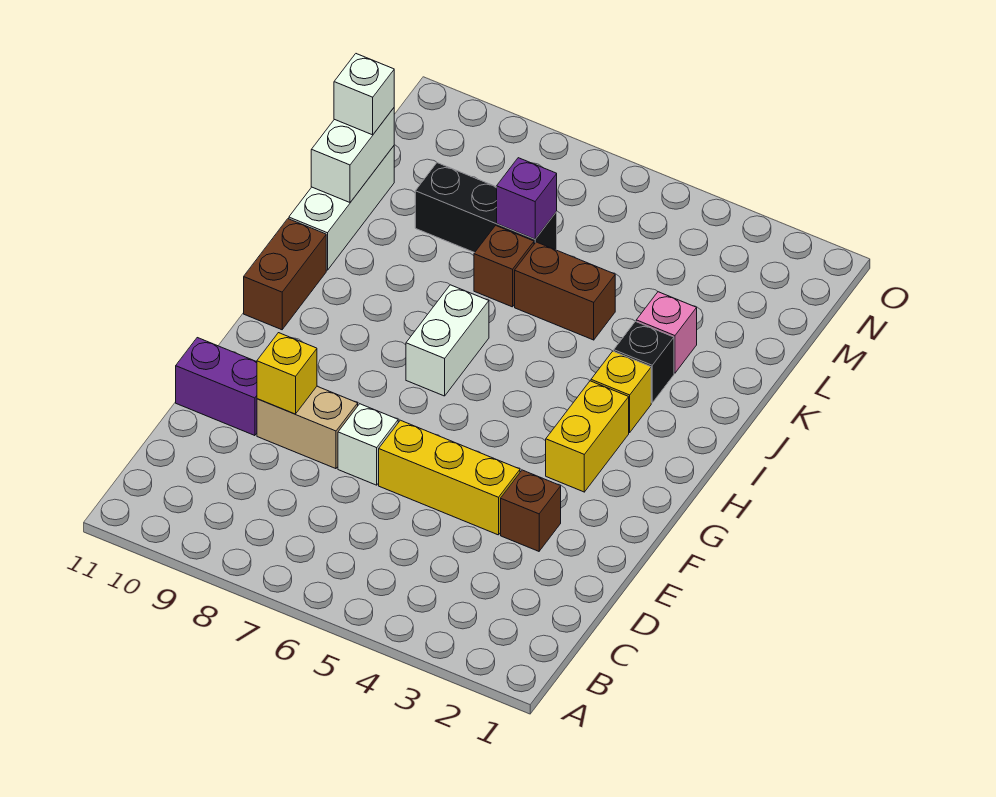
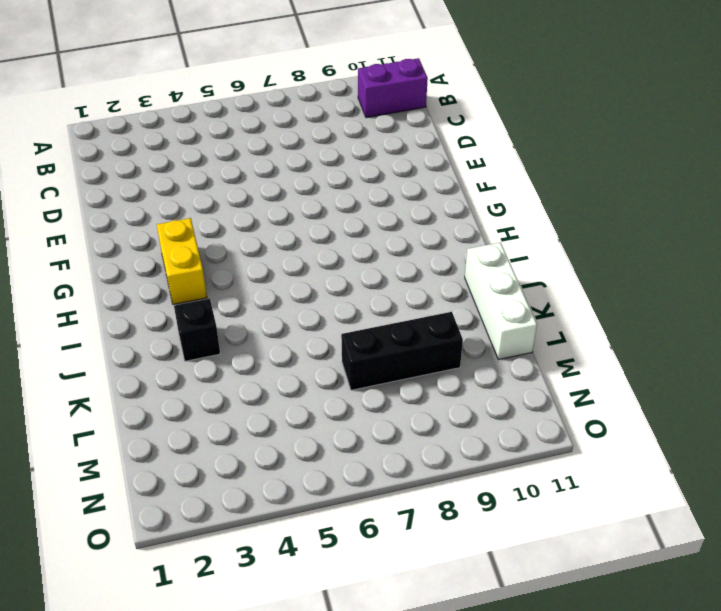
purple brick B10:B11 level 1 -> purple brick E10:E11 level 1
none -> brown brick E3 level 1
none -> yellow brick E4:E6 level 1
none -> white brick E7 level 1

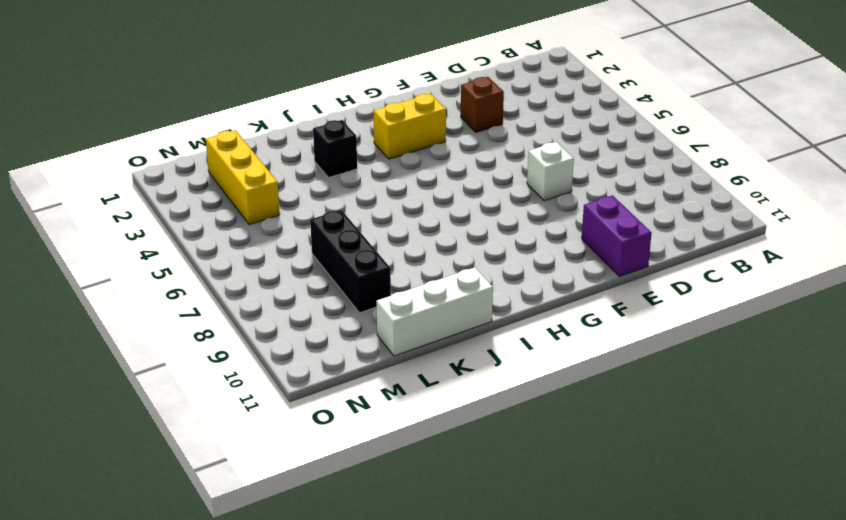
yellow brick M2:M4 level 1 -> yellow brick E4:E6 level 1
none -> tan brick E8:E9 level 1
none -> white brick H7:I7 level 1
none -> brown brick H11:I11 level 1

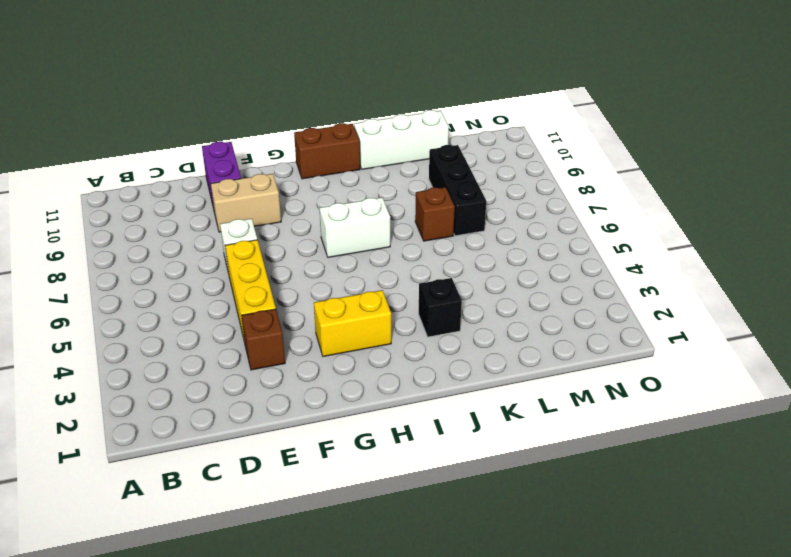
tan brick E9:F9 level 1 -> tan brick E8:E9 level 1
none -> yellow brick I3 level 1
none -> pink brick K3 level 1
none -> brown brick K5:K6 level 1

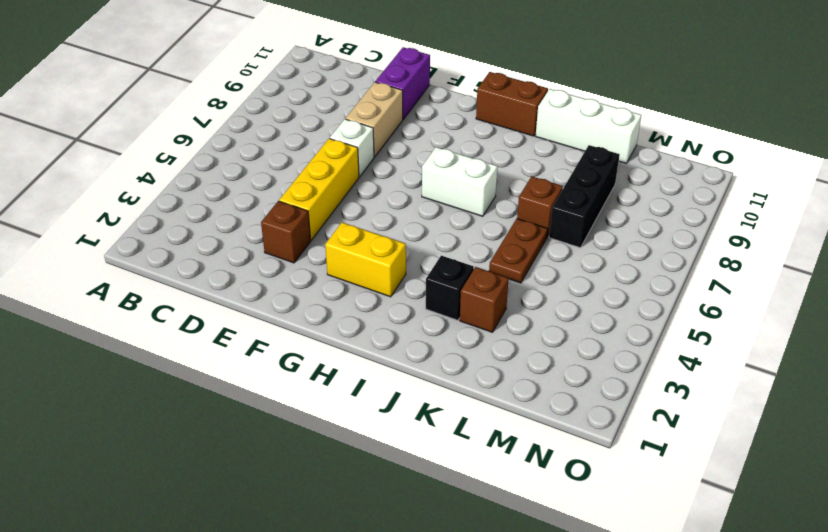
brown brick K3 level 1 -> pink brick K3 level 1
brown plate K5:K6 level 1 -> brown brick K5:K6 level 1
none -> yellow brick I3 level 1
none -> yellow brick E9 level 2
none -> white brick K11:L11 level 2

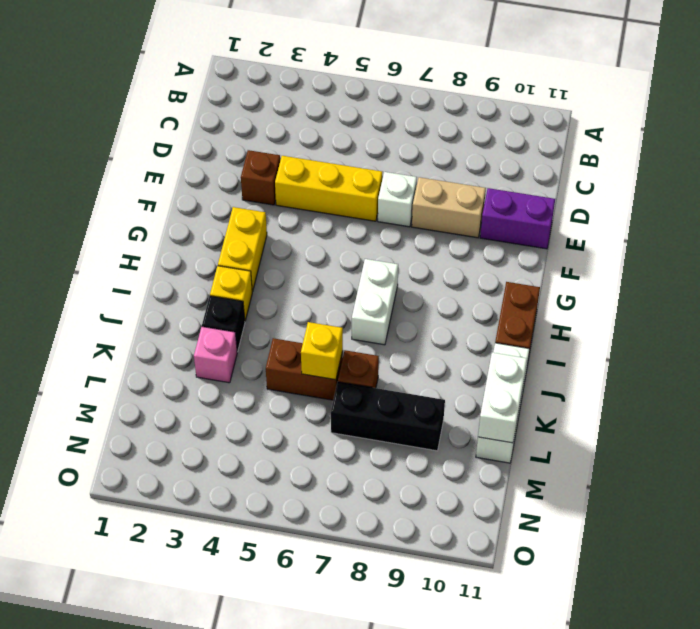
yellow brick K6 level 2 -> yellow brick E9 level 2
none -> purple brick L7 level 2
none -> white brick L11 level 3

